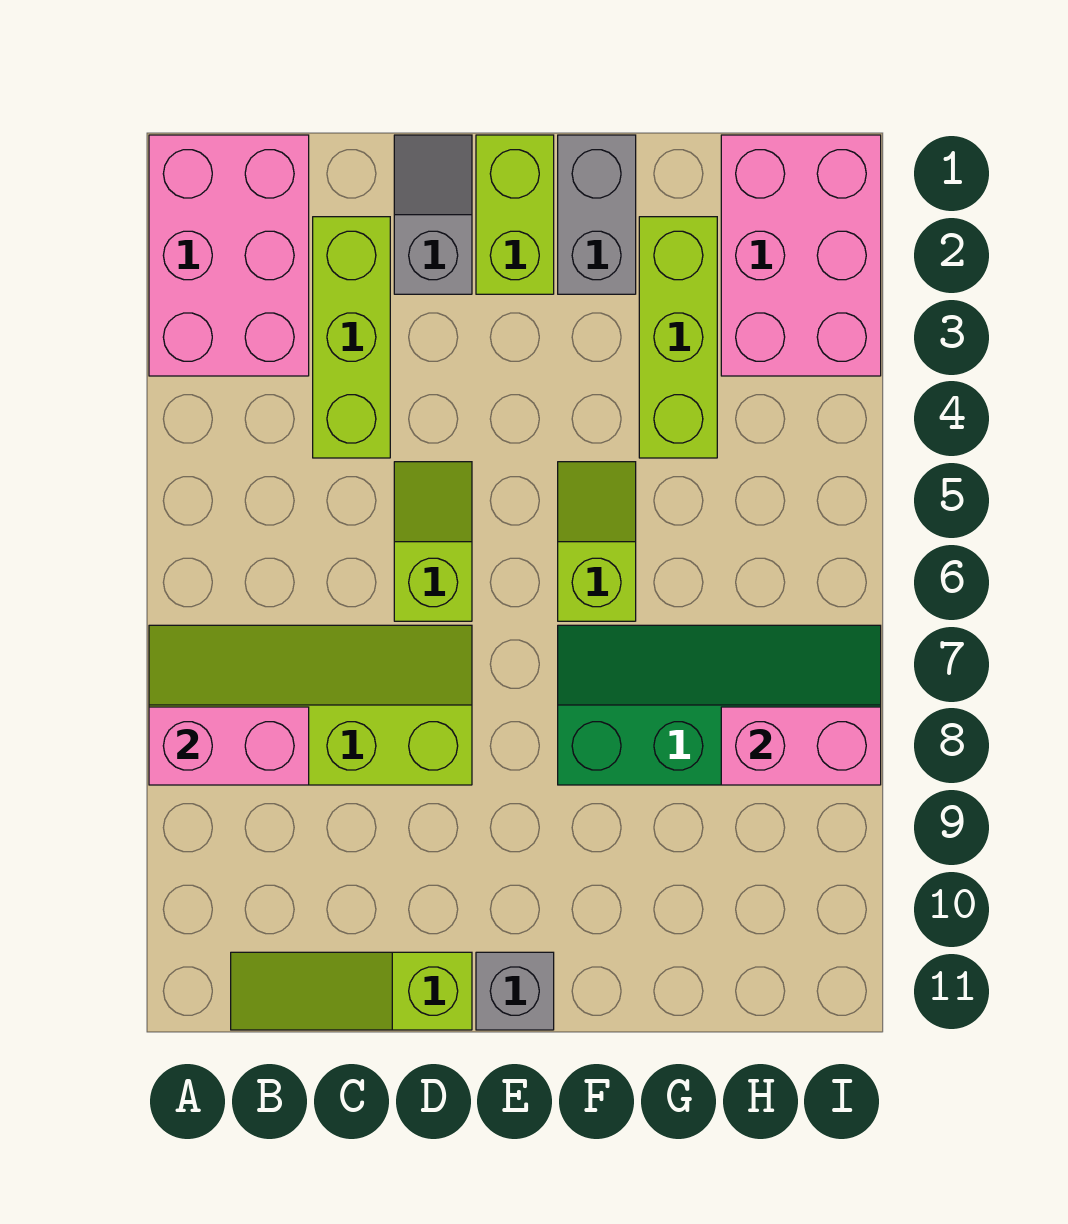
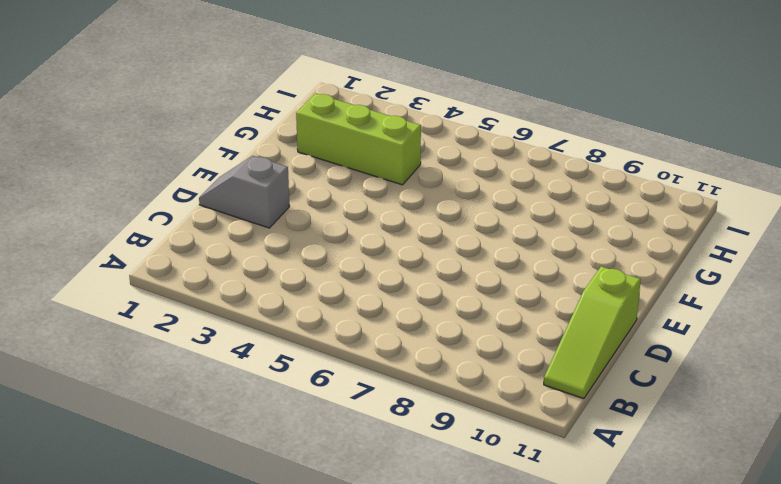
none -> pink brick A1:B3 level 1
none -> lime slope A7:D8 level 1 top 8
none -> lime brick C2:C4 level 1

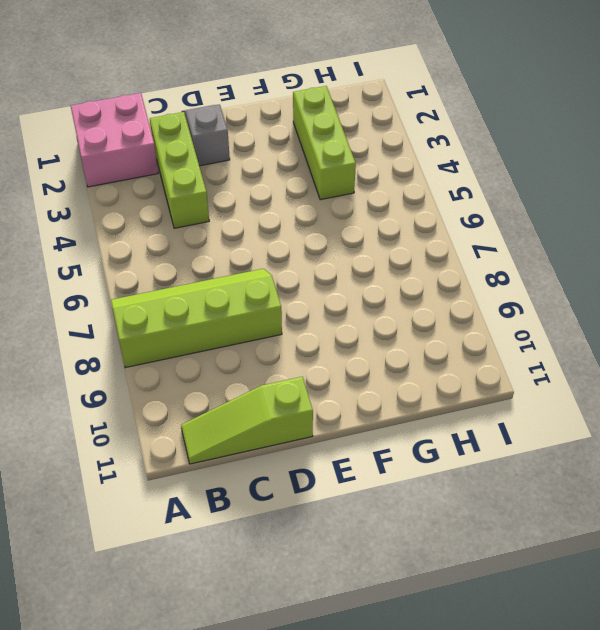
pink brick A1:B2 level 1 -> pink brick A1:B3 level 1
none -> lime slope D5:D6 level 1 top 6
none -> lime brick E1:E2 level 1
none -> grey brick E11 level 1

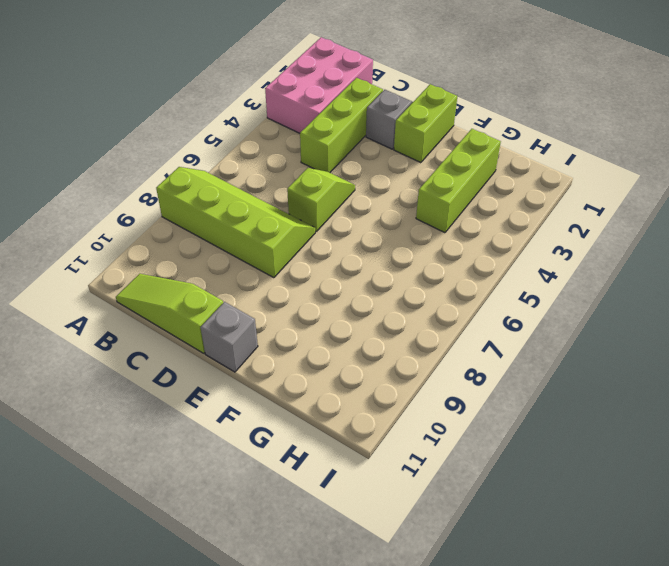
none -> grey brick F1:F2 level 1
none -> lime slope F5:F6 level 1 top 6
none -> green slope F7:I8 level 1 top 8

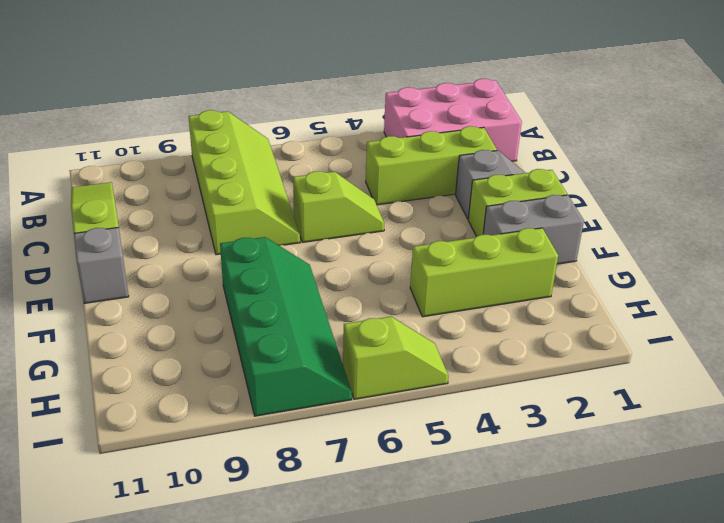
lime slope I5:I6 level 1 top 6 -> lime slope F5:F6 level 1 top 6
none -> pink brick H1:I3 level 1
none -> pink brick A8:B8 level 2
none -> pink brick H8:I8 level 2

